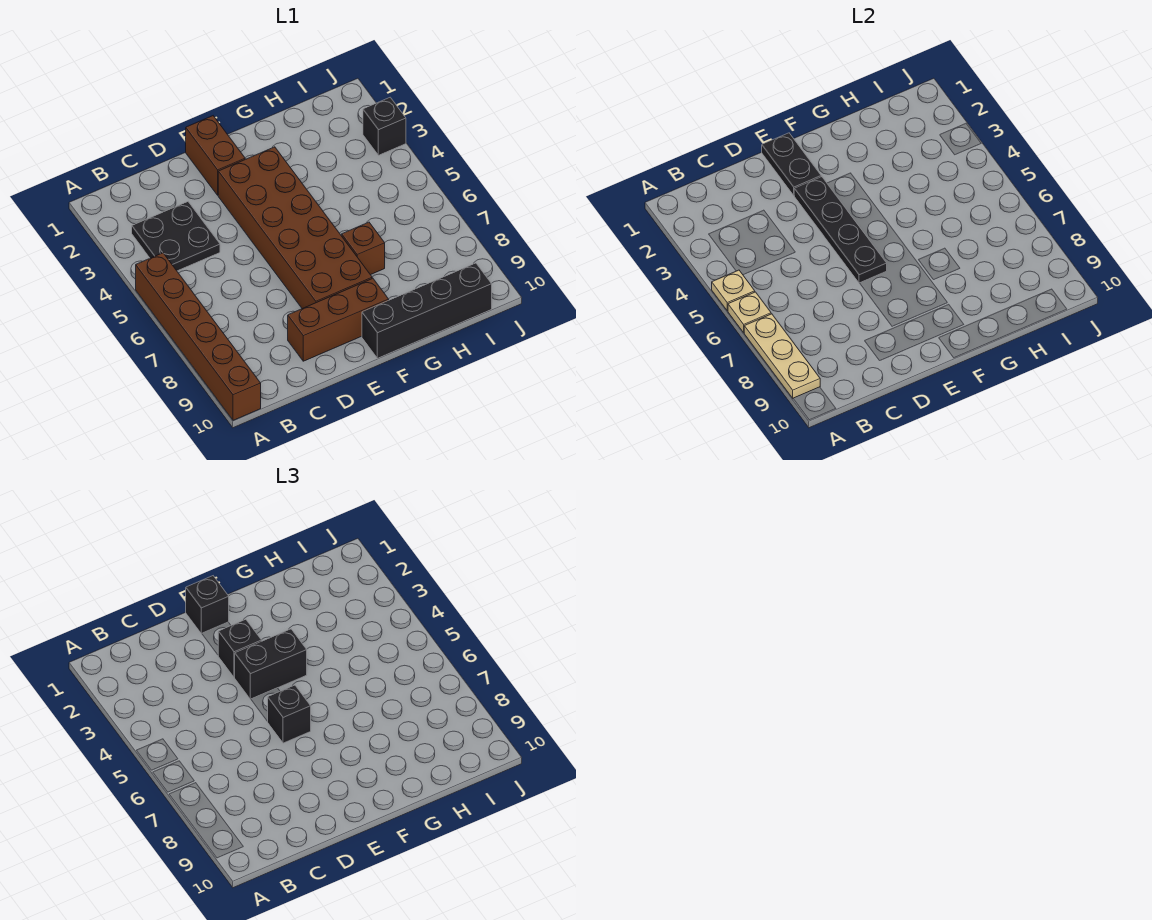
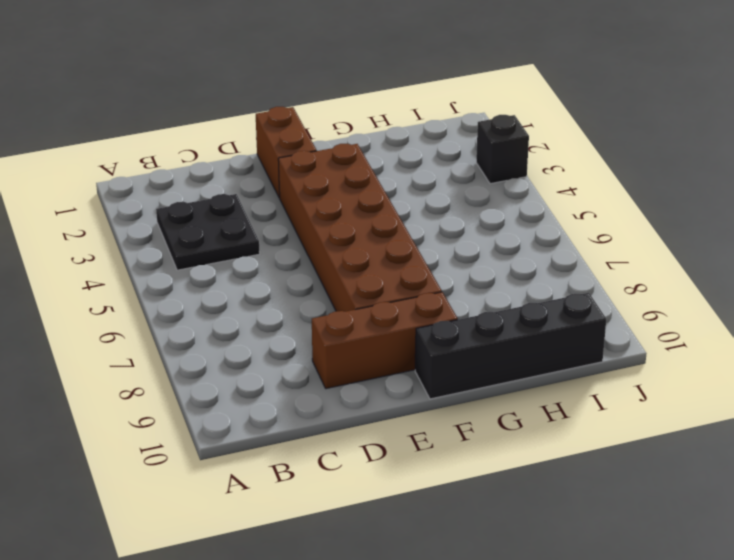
none -> brown brick A5:A10 level 1
none -> brown brick G7 level 1
none -> tan plate A5 level 2

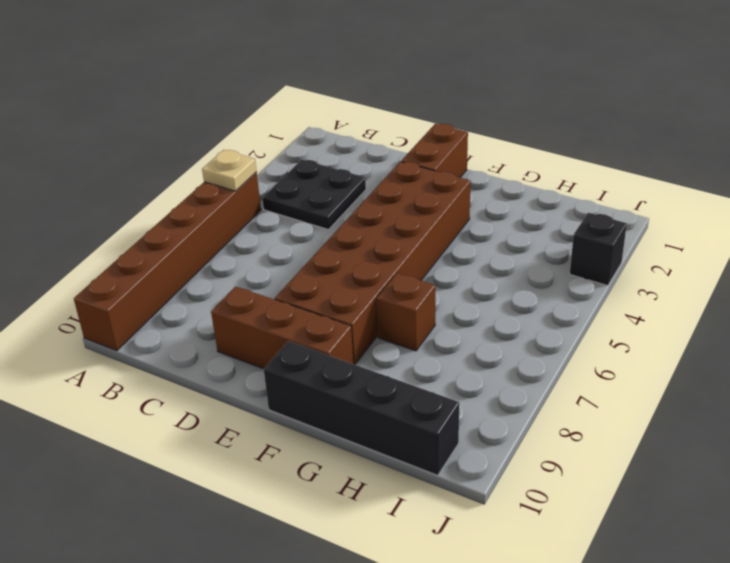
none -> tan plate A6 level 2
none -> tan plate A7:A9 level 2
none -> black plate E1:E2 level 2

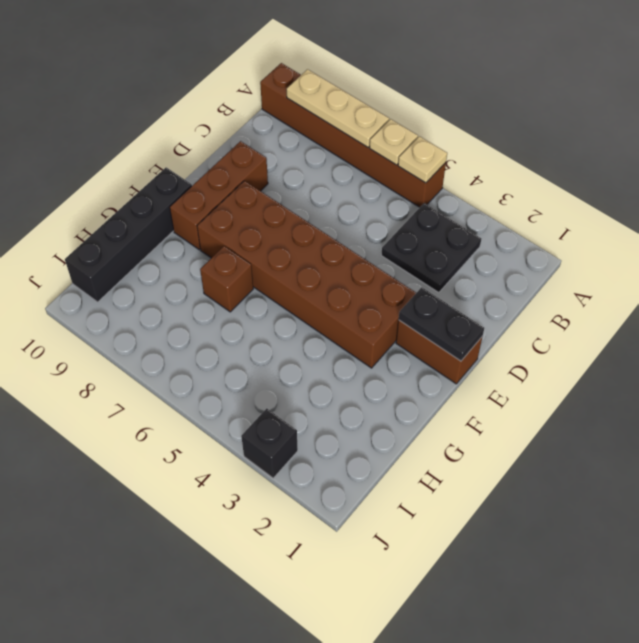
none -> black plate E3:E6 level 2
none -> black brick E1 level 3
none -> black brick E3 level 3

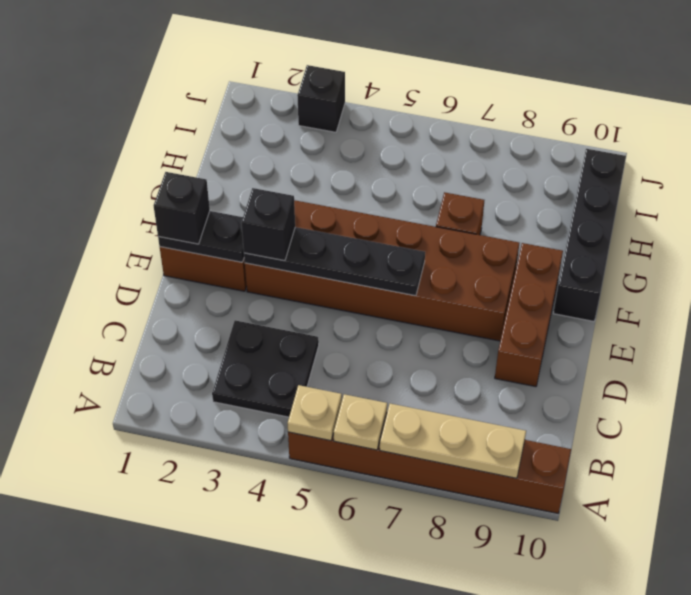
none -> black brick E4:F4 level 3
none -> black brick E6 level 3

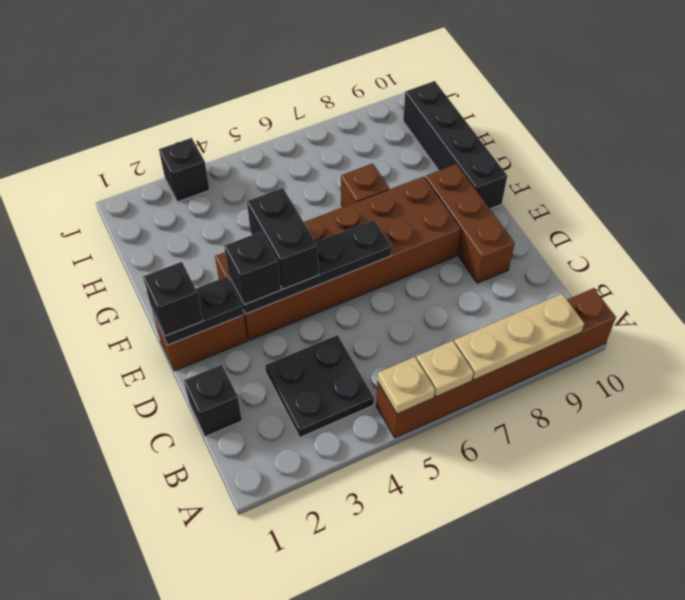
black brick C1 level 1 -> black brick E6 level 3

